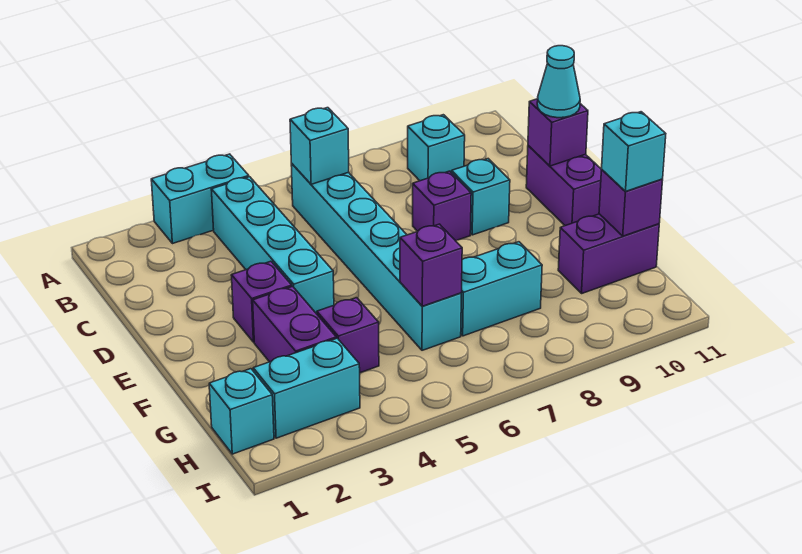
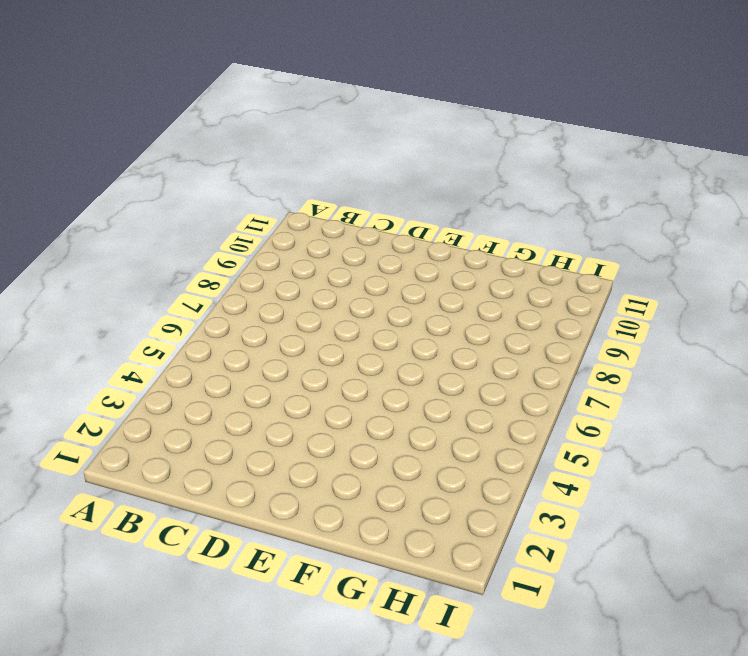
none -> cyan brick A3:A4 level 1
none -> cyan brick B4:E4 level 1
none -> cyan brick B6:G6 level 1

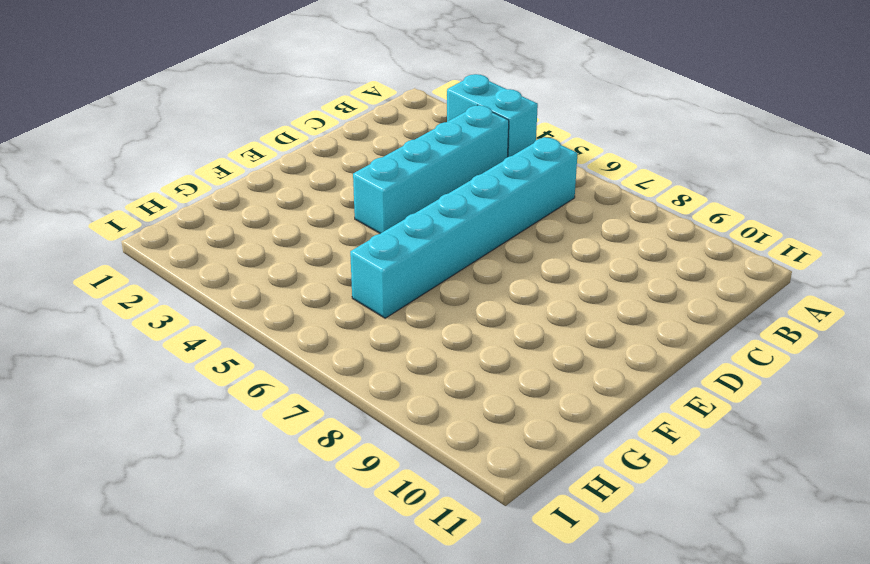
none -> cyan brick B9 level 1
none -> purple brick D8 level 1
none -> cyan brick D9 level 1

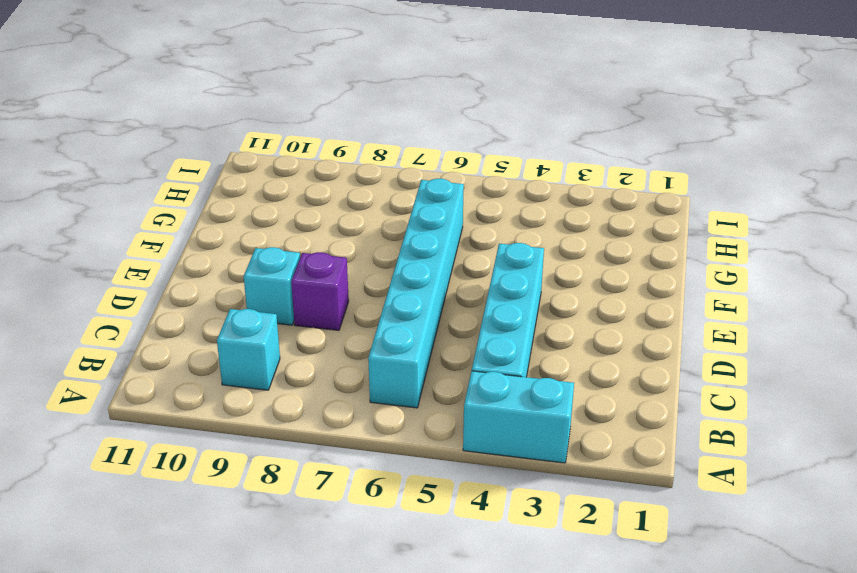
none -> purple brick D11:E11 level 1
none -> purple brick E3 level 1
none -> purple brick F3:G3 level 1

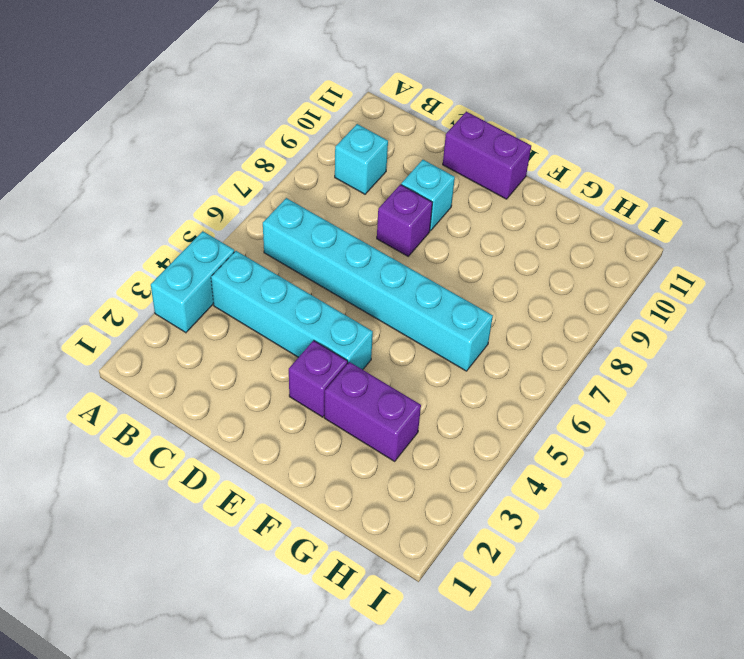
none -> purple brick G4 level 1
none -> cyan brick G7:G8 level 1
none -> purple brick G10:G11 level 1

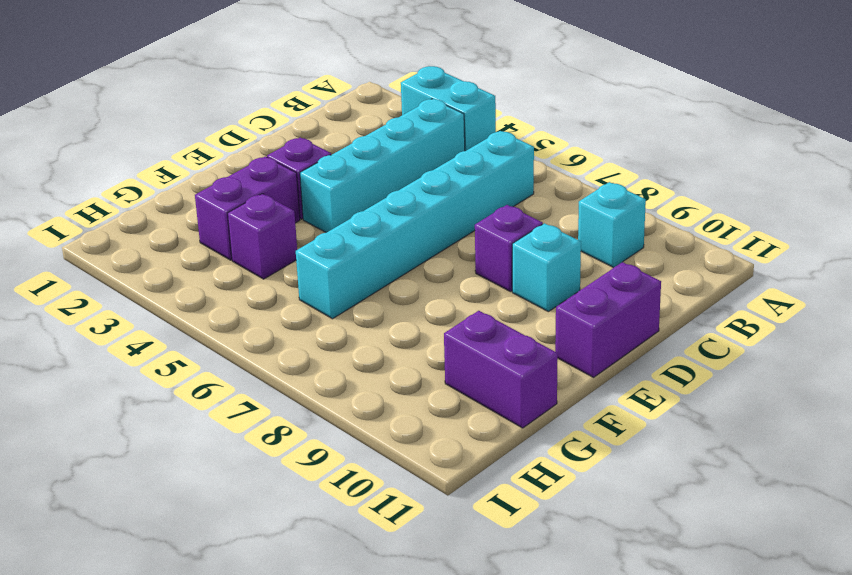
none -> cyan brick G7:G8 level 1
none -> cyan brick H1 level 1
none -> cyan brick H2:H3 level 1

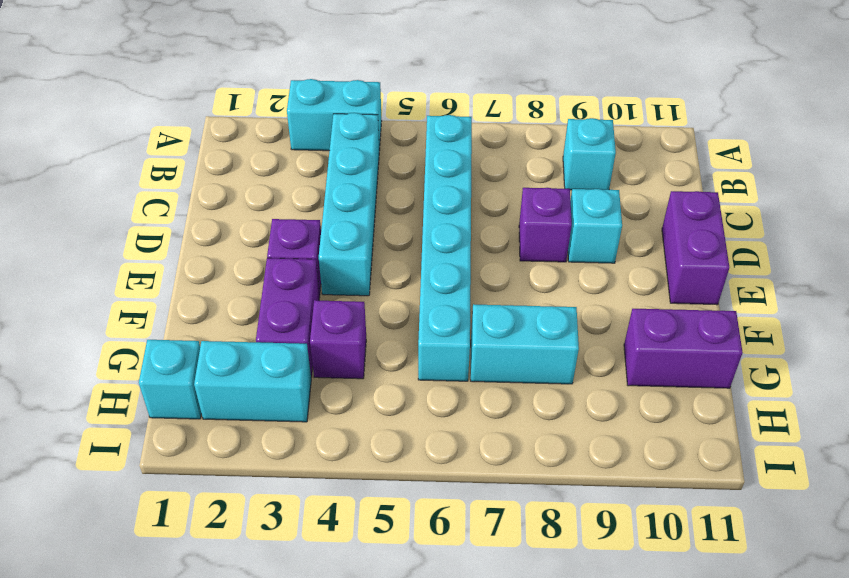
none -> cyan brick B6 level 2
none -> purple brick D11 level 2
none -> purple brick G6 level 2

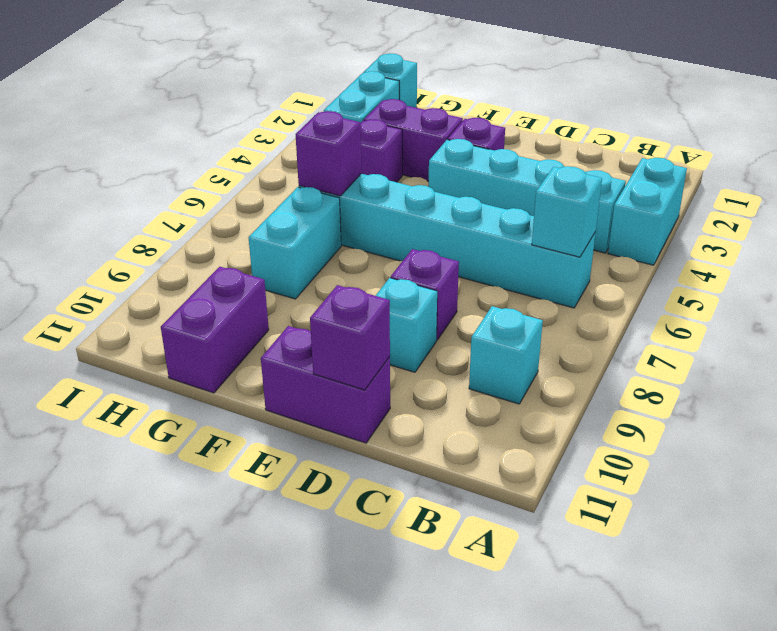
none -> purple brick G11 level 2
none -> cyan cone D11 level 3
none -> cyan brick G11 level 3

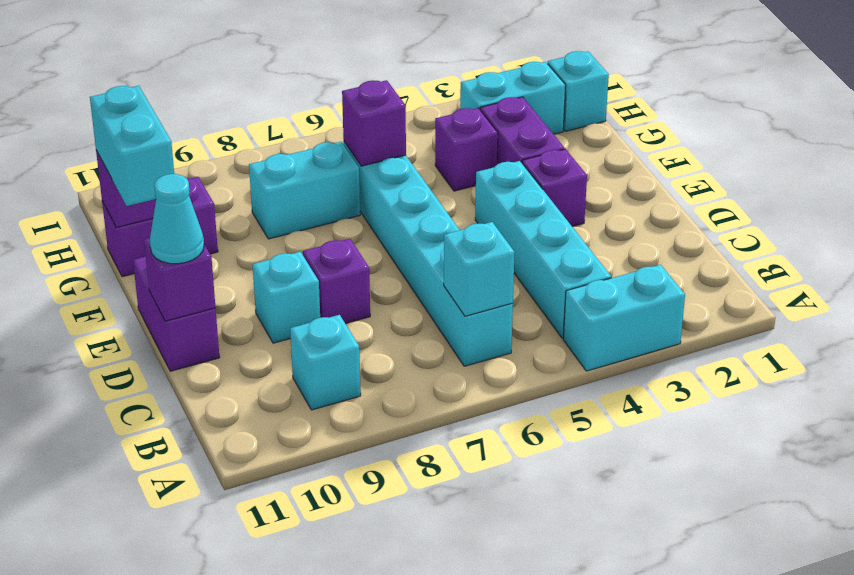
cyan brick F11:G11 level 3 -> cyan brick G11 level 3

